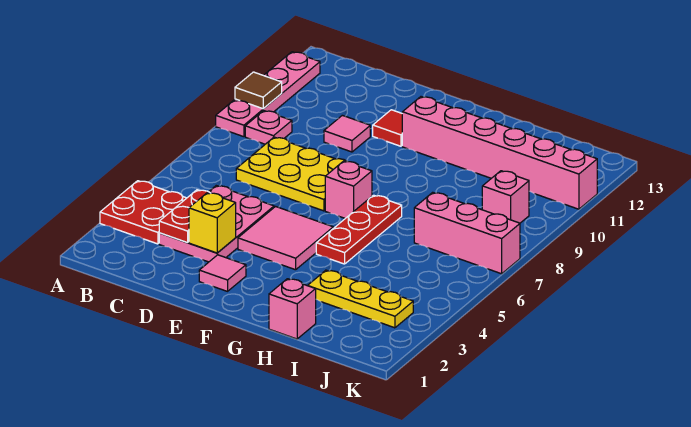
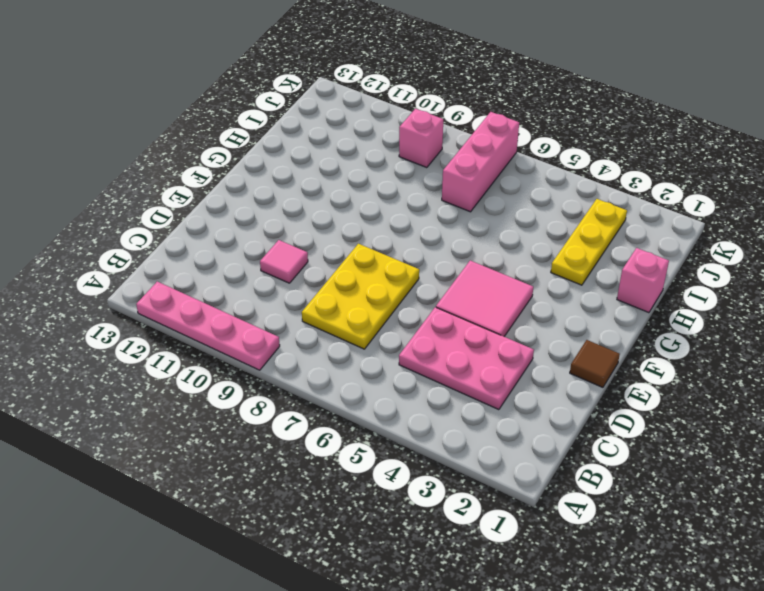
brown tile E1 level 1 -> brown tile A10 level 2
none -> red plate A3:B4 level 1
none -> pink plate B9 level 1
none -> pink tile E2 level 1

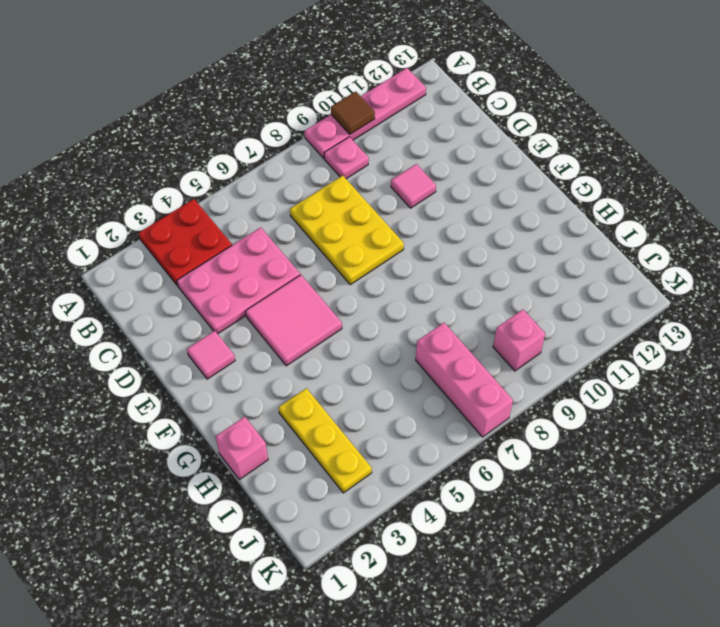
none -> red tile E11 level 1
none -> pink brick F7 level 1
none -> pink brick F11:K11 level 1

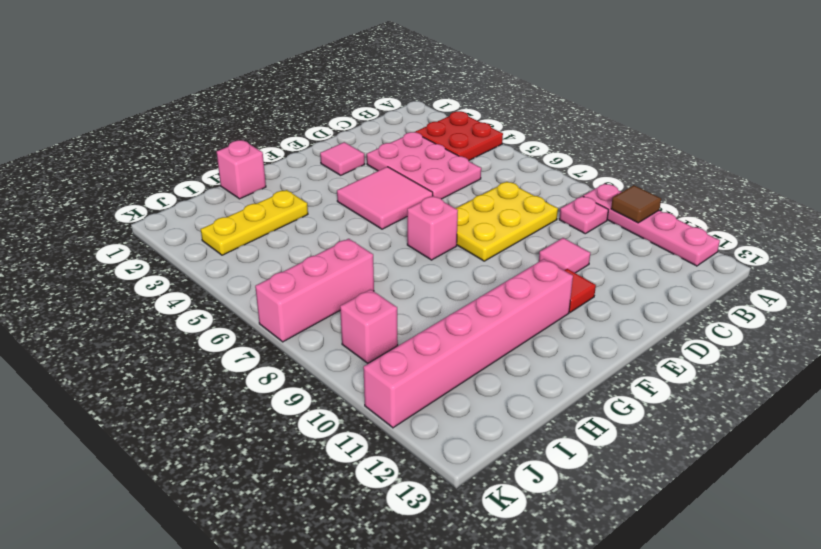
none -> red plate G5:G7 level 1
none -> red plate C3:C4 level 2
none -> yellow brick D3 level 2

